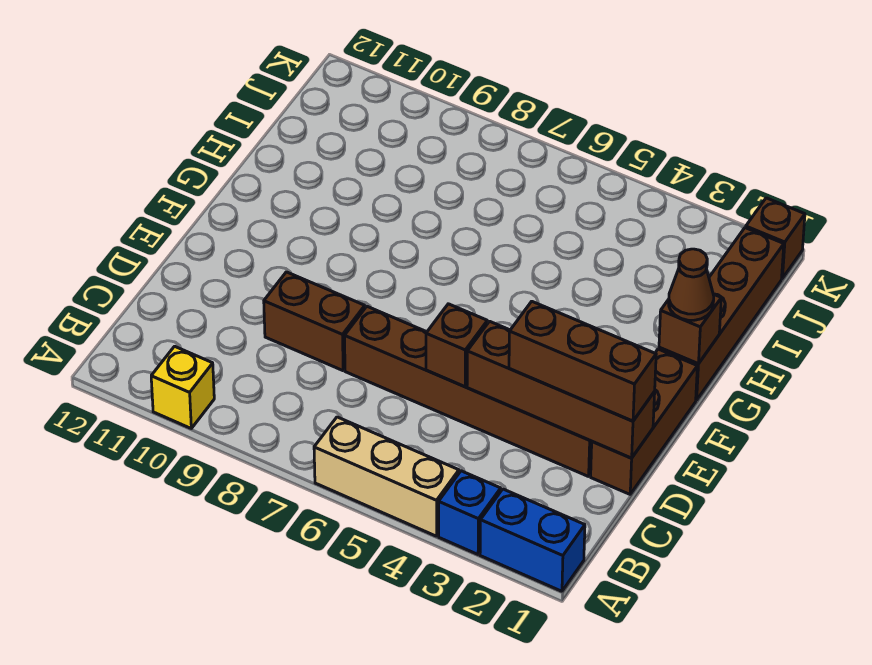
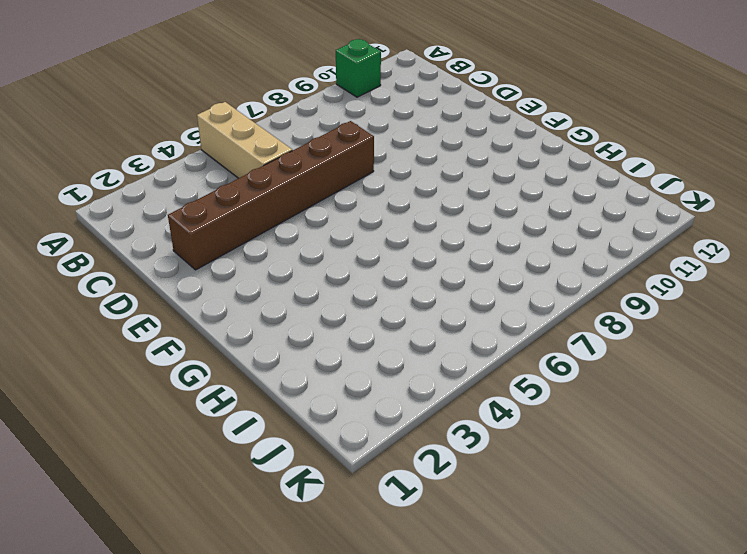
tan brick A5:C5 level 1 -> tan brick A4:A6 level 1
green brick A10 level 1 -> yellow brick A10 level 1
none -> blue brick A1:A2 level 1
none -> blue brick A3 level 1
none -> brown brick D1:F1 level 1

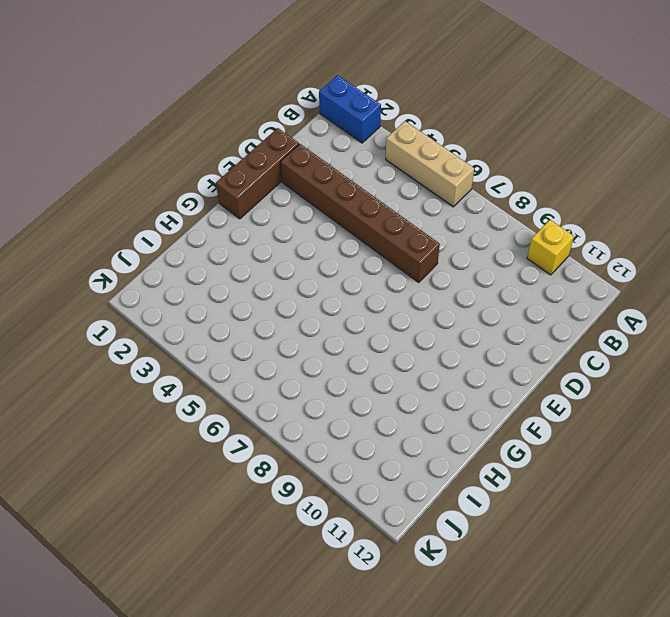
none -> blue brick A3 level 1
none -> brown brick D8:D9 level 1
none -> brown brick G1:J1 level 1

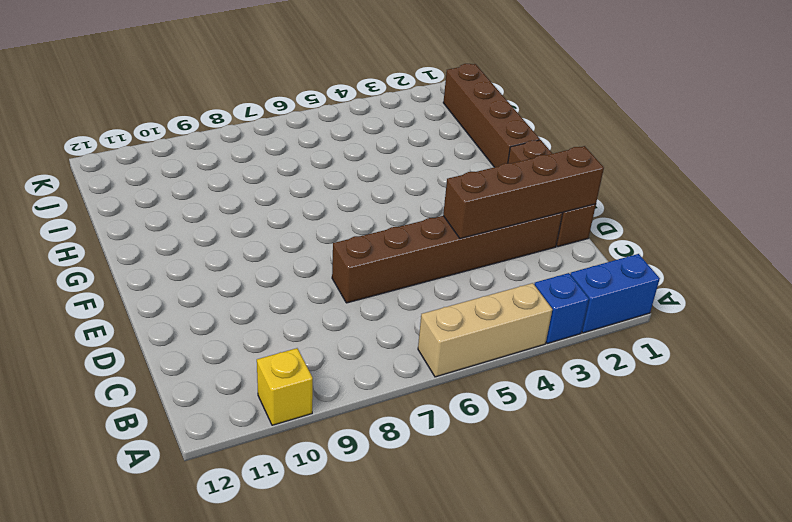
none -> brown brick D8:D9 level 1
none -> brown brick K1 level 1
none -> brown brick D5 level 2

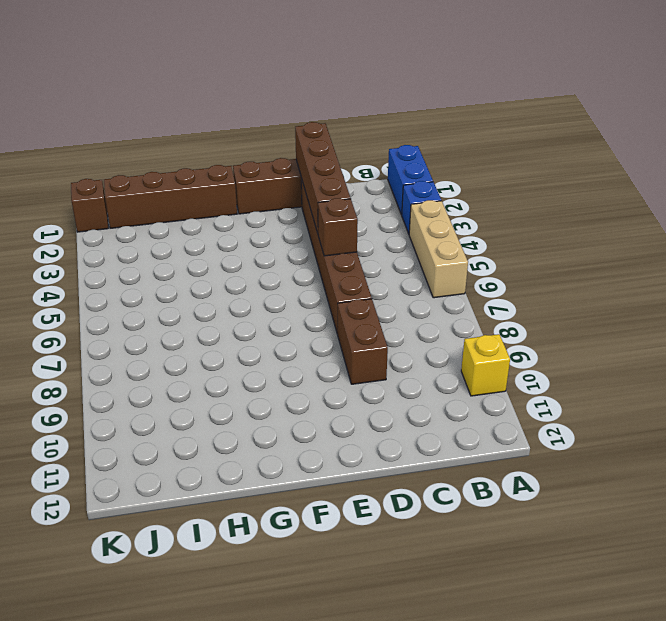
none -> brown brick G1 level 2
none -> brown brick D1:D3 level 3
none -> brown cone G1 level 3

